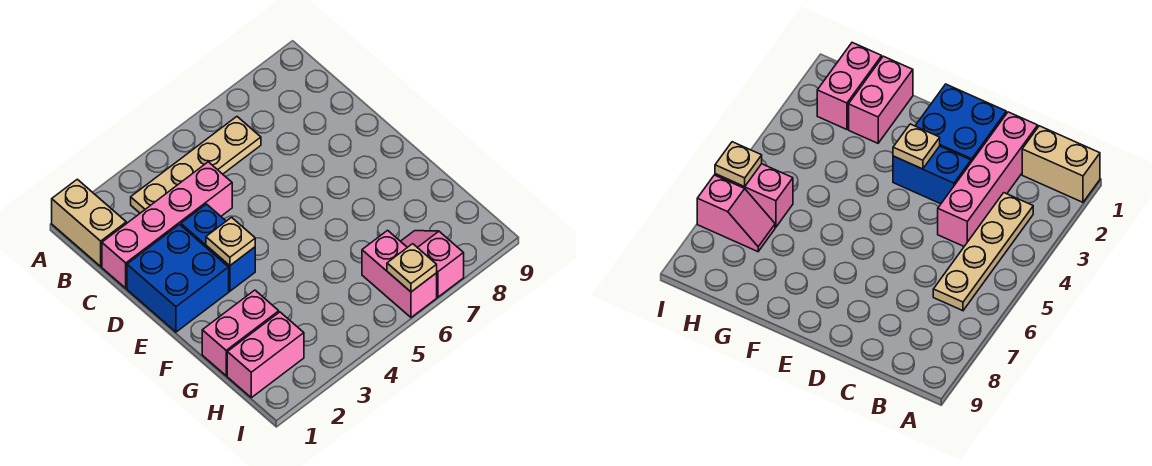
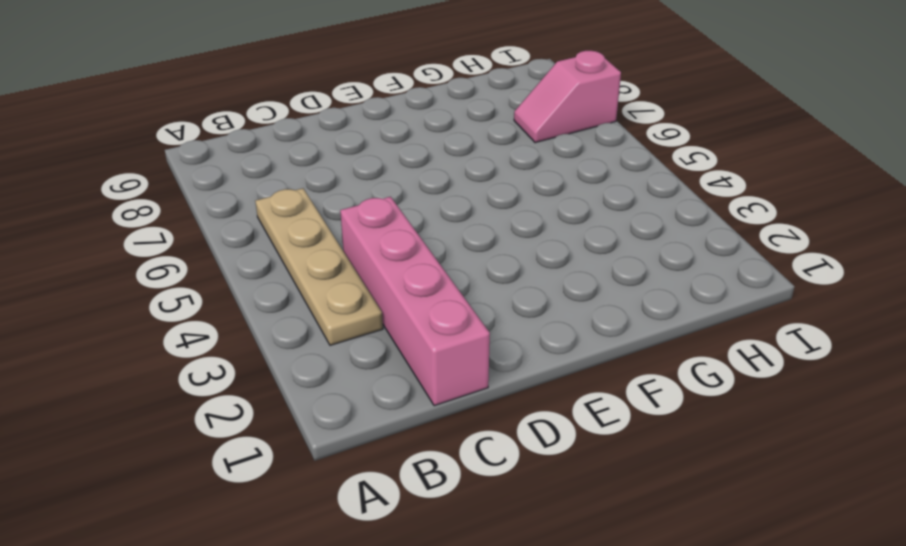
none -> tan brick A1:B1 level 1
none -> blue brick D1:E2 level 1

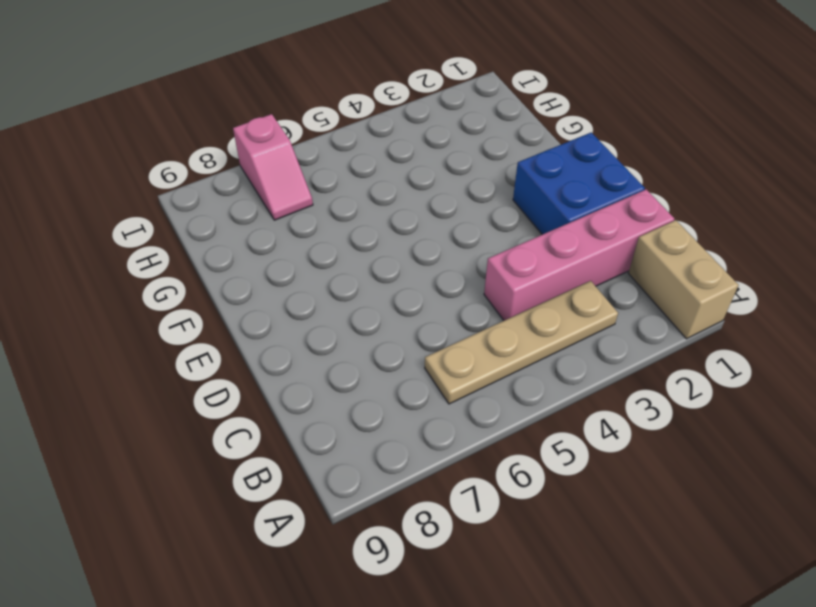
none -> blue brick D3:E3 level 1
none -> pink brick G1:G2 level 1

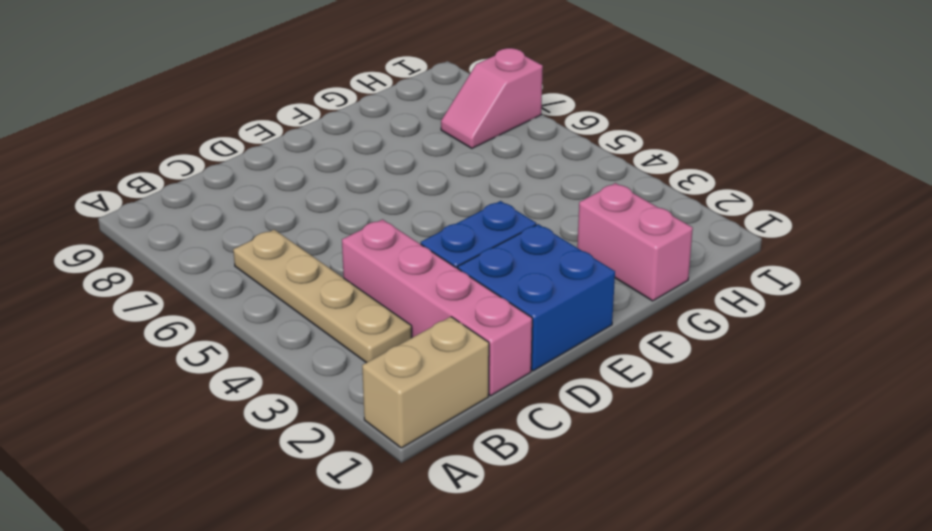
none -> pink brick H1:H2 level 1
none -> pink brick H6:I6 level 1

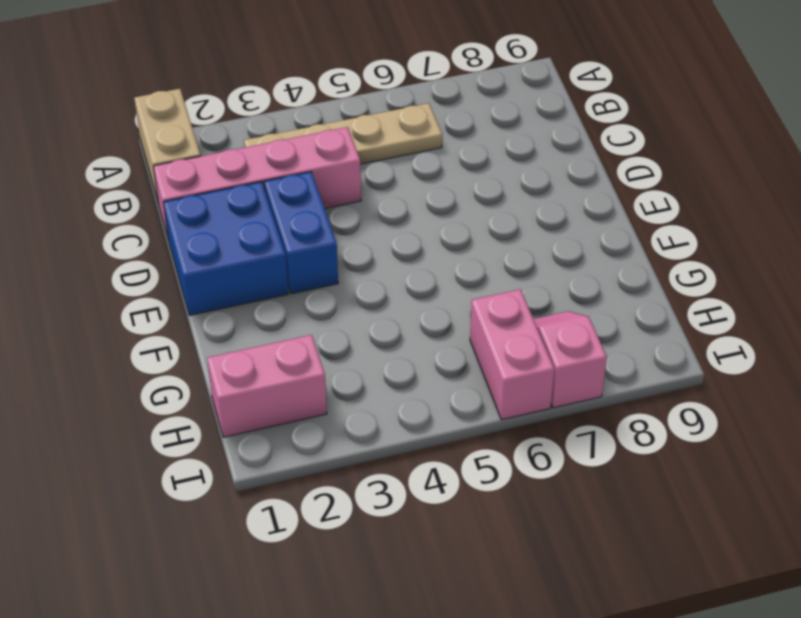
none -> pink brick G1:G2 level 1
none -> tan plate E3 level 2

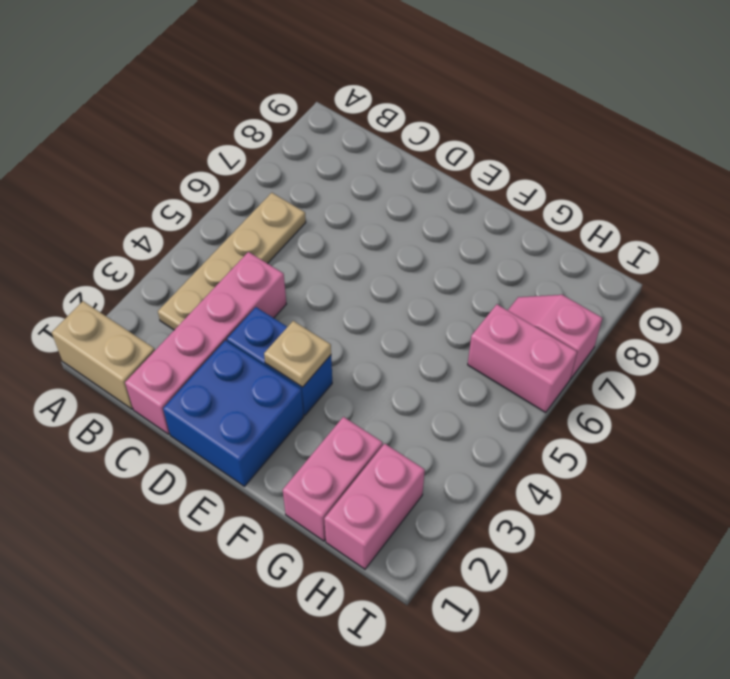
none -> tan plate I6 level 2

